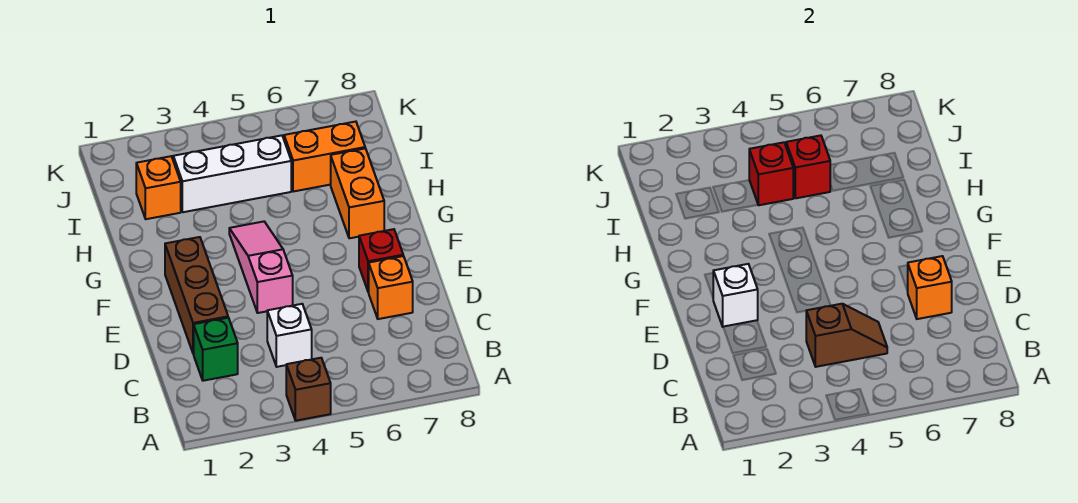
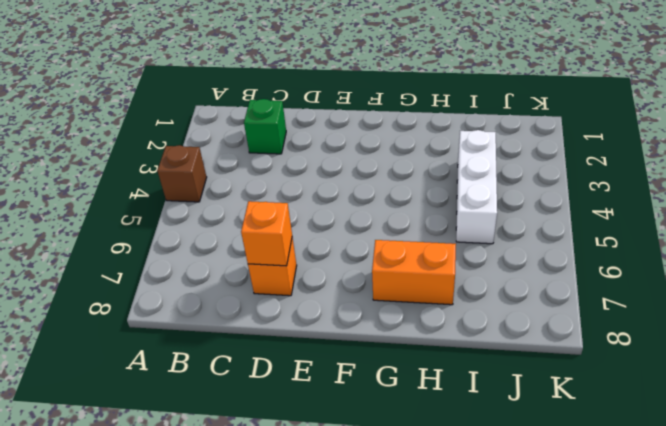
none -> white brick C4 level 1
none -> brown brick D2:F2 level 1
none -> pink slope E4:G4 level 1 top E

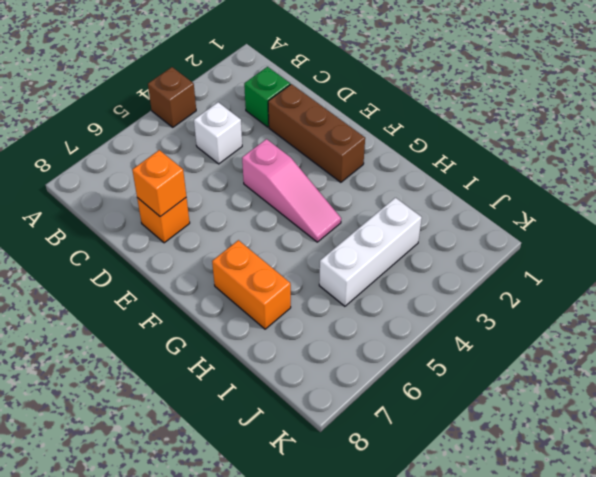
none -> red brick E7 level 1
none -> orange brick I2 level 1
none -> orange brick I6:I7 level 1

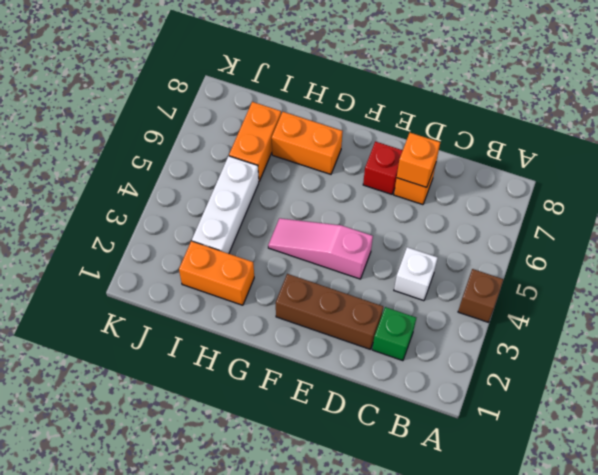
orange brick H2:I2 level 1 -> orange brick I2 level 1
none -> brown slope C4:C5 level 2 top 4
none -> white brick E2 level 2
none -> red brick I4 level 2

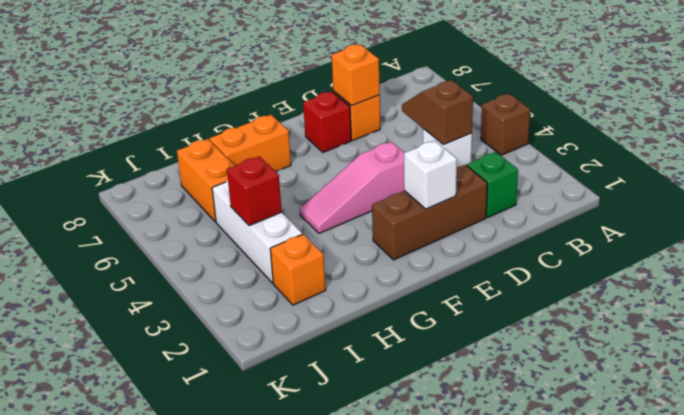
none -> red brick I5 level 2

